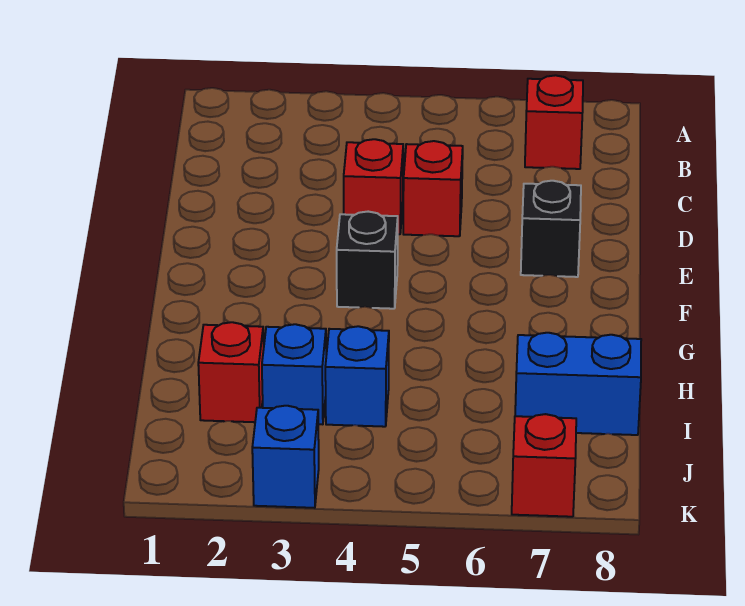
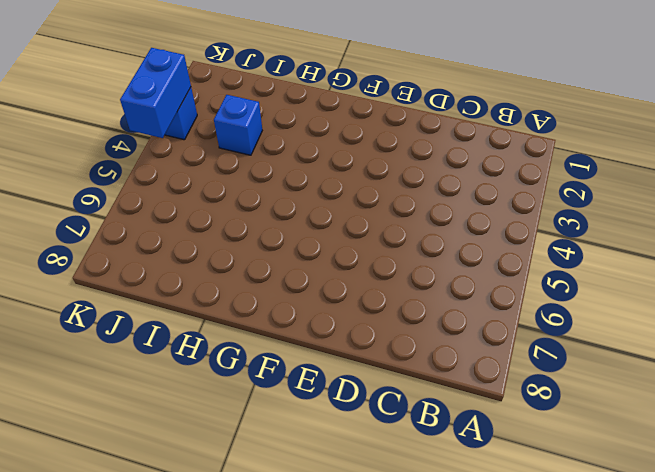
blue brick K3:K4 level 2 -> blue brick I7:I8 level 1
none -> red brick B7 level 1
none -> red brick D4 level 1

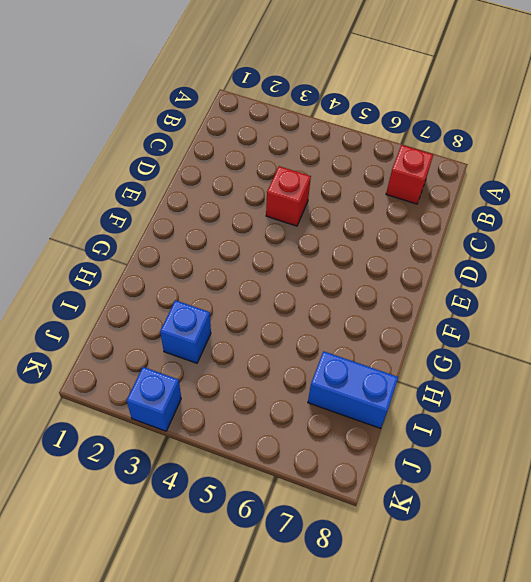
none -> red brick D5 level 1
none -> black brick E7 level 1

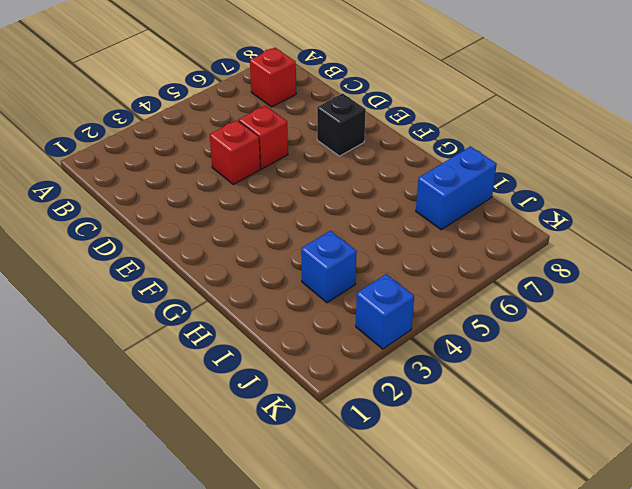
none -> black brick F4 level 1
none -> red brick I2 level 1

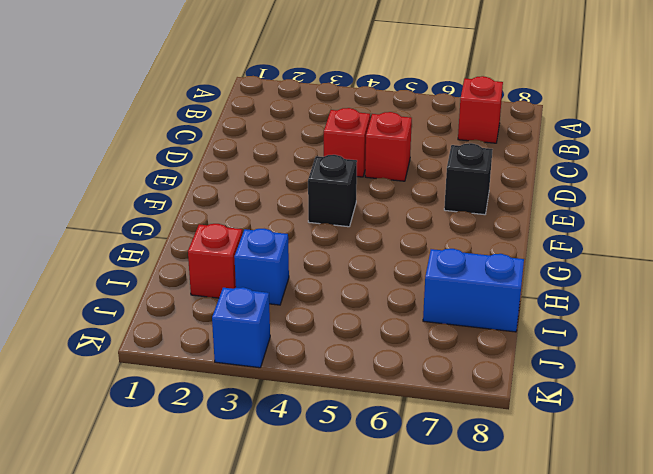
none -> blue brick I4 level 1
none -> red brick K7 level 1

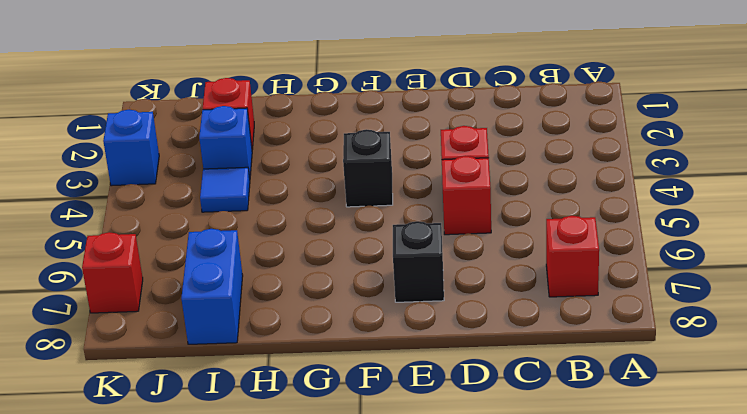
blue tile I4 level 1 -> blue brick I4 level 1

